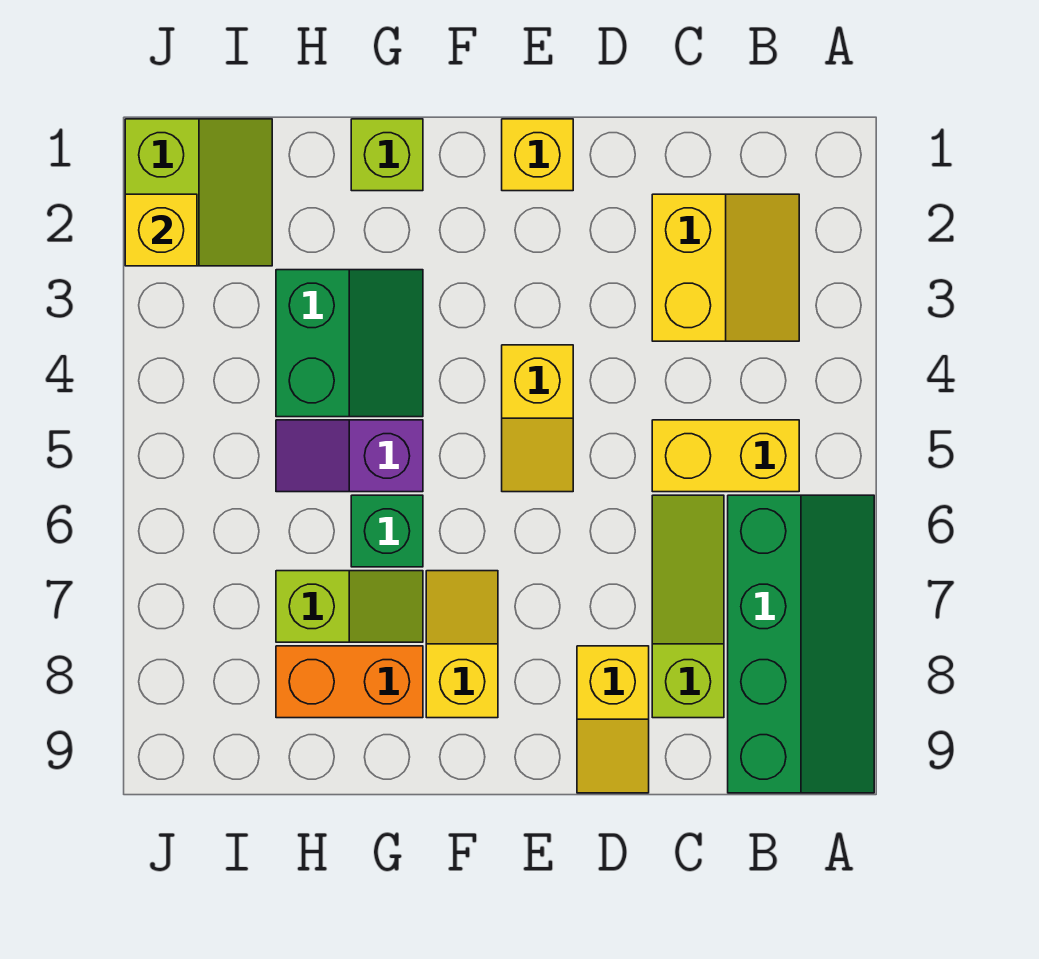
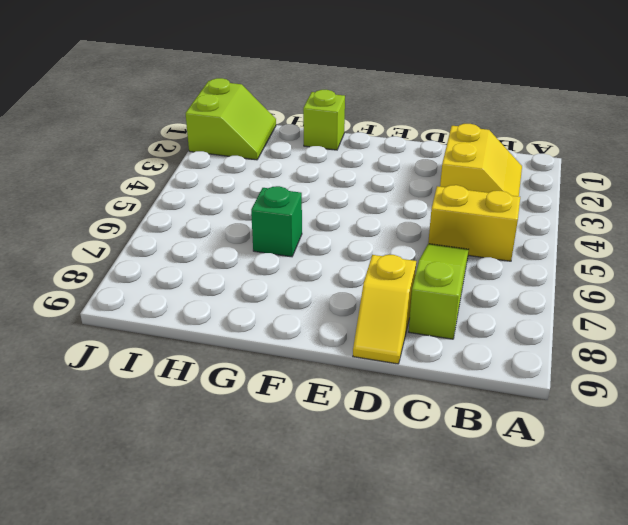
none -> green slope A6:B9 level 1 top B
none -> yellow brick E1 level 1
none -> yellow slope E4:E5 level 1 top 4

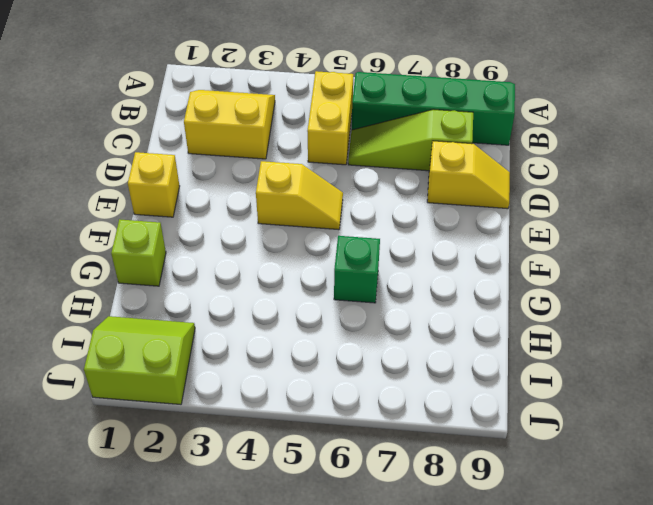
none -> yellow slope F7:F8 level 1 top 8
none -> green slope G3:H4 level 1 top H
none -> purple slope G5:H5 level 1 top G

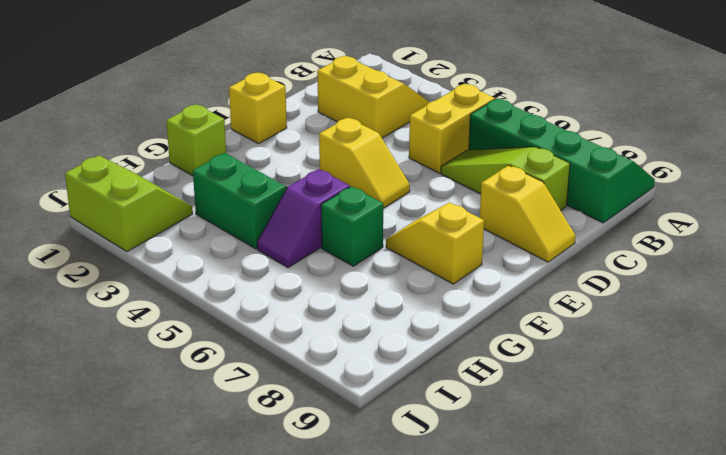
none -> lime slope G7:H7 level 1 top H
none -> orange brick G8:H8 level 1
none -> yellow brick J2 level 2

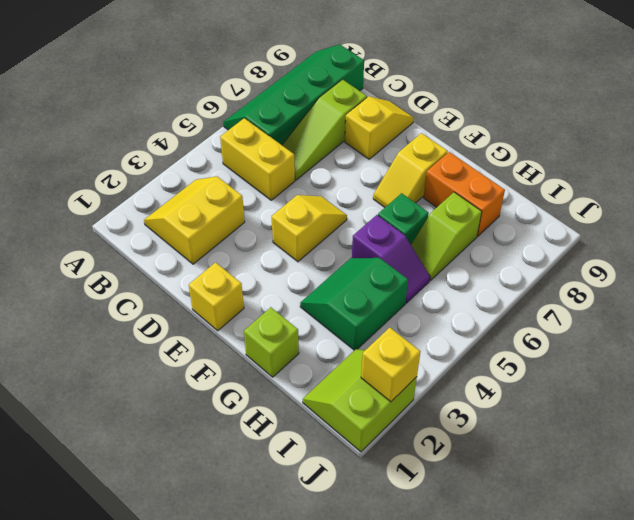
lime slope H6:H7 level 1 top 7 -> lime slope G7:H7 level 1 top H

